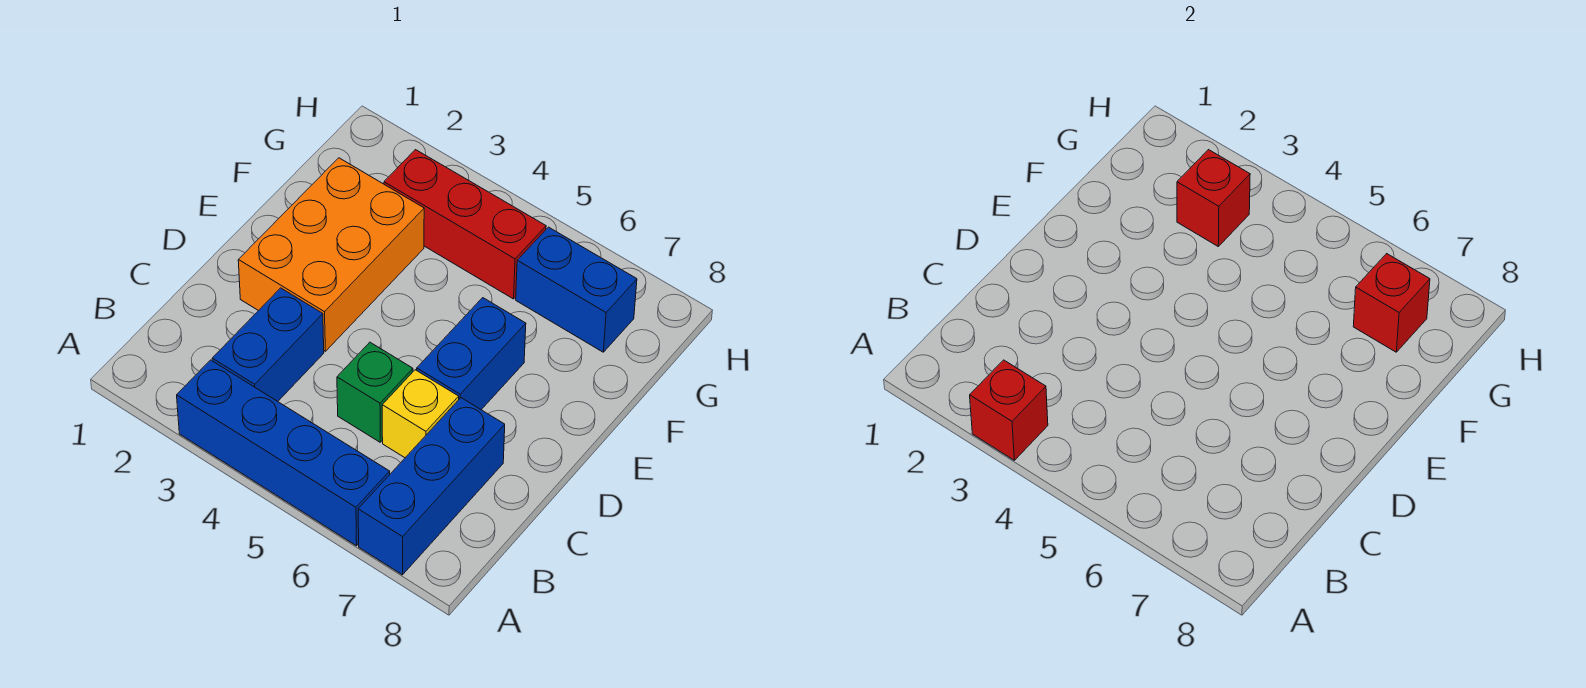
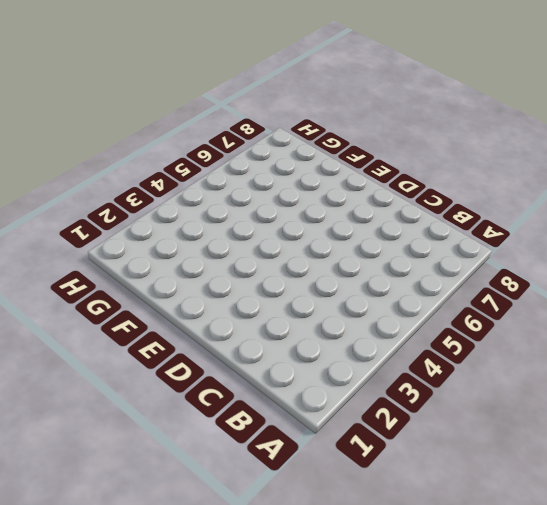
none -> blue brick A3:A6 level 1
none -> blue brick A7:C7 level 1
none -> blue brick B3:C3 level 1

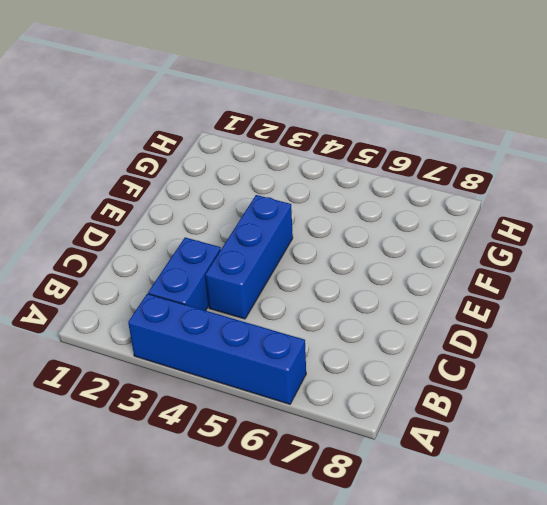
blue brick C4:E4 level 1 -> blue brick A7:C7 level 1
none -> green brick C5 level 1
none -> yellow brick C6 level 1
none -> orange brick D2:F3 level 1

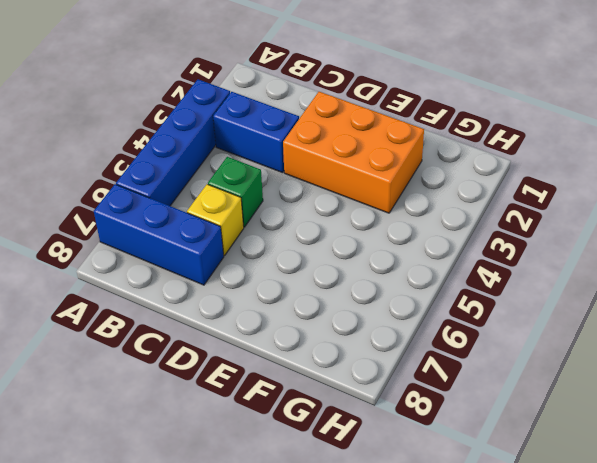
none -> blue brick D6:E6 level 1
none -> red brick G3:G5 level 1
none -> blue brick G6:G7 level 1

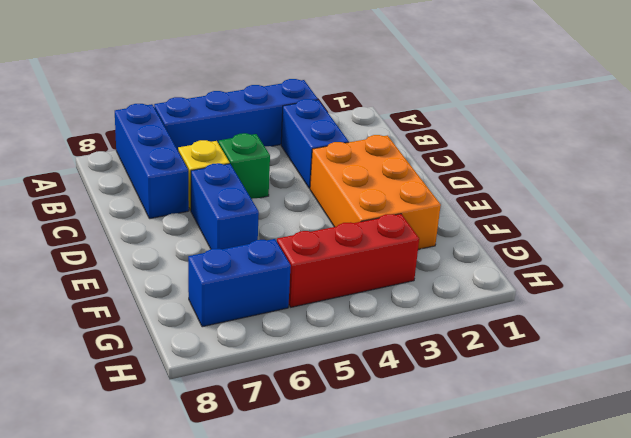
none -> red brick A3 level 2
none -> red brick G3 level 2
none -> red brick G7 level 2

